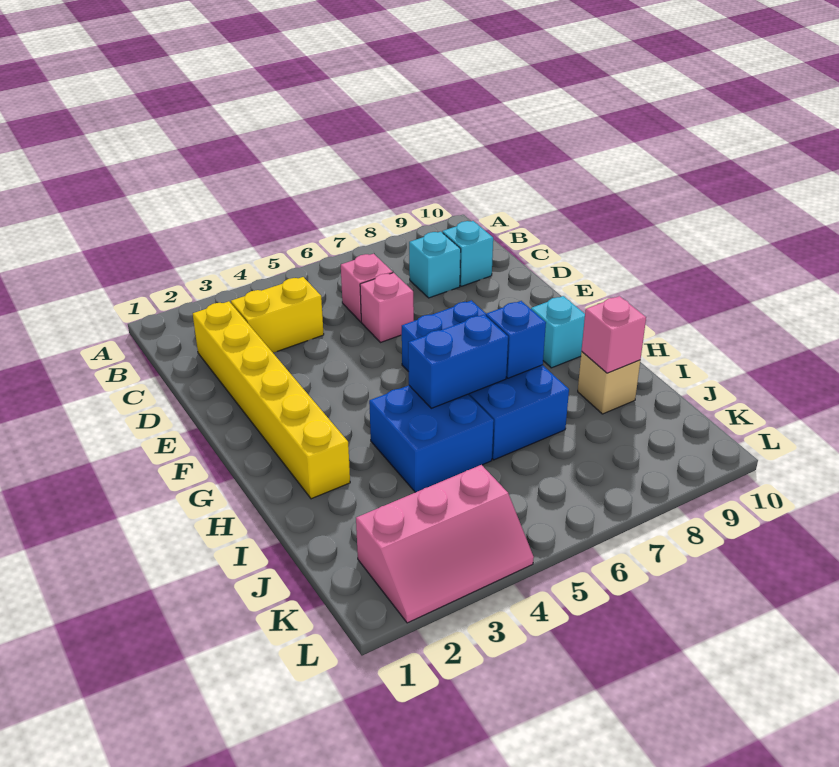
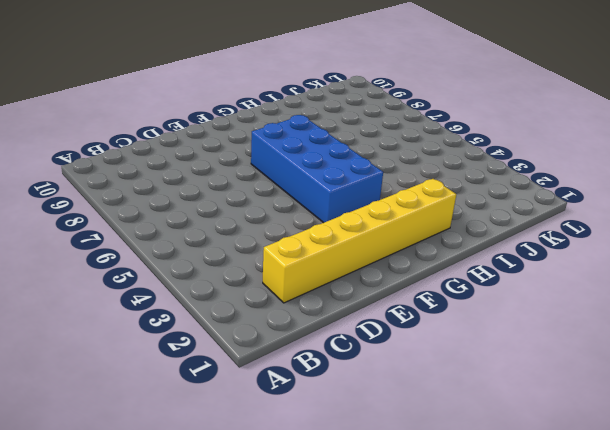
blue brick F4:G7 level 1 -> blue brick F6:I7 level 1
none -> yellow brick C3:C4 level 1
none -> pink brick C6 level 1
none -> cyan brick C8 level 1

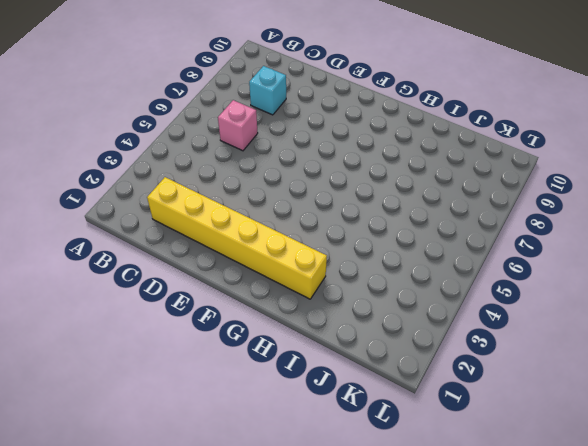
none -> yellow brick C3:C4 level 1
none -> cyan brick C9 level 1
none -> pink brick D6 level 1

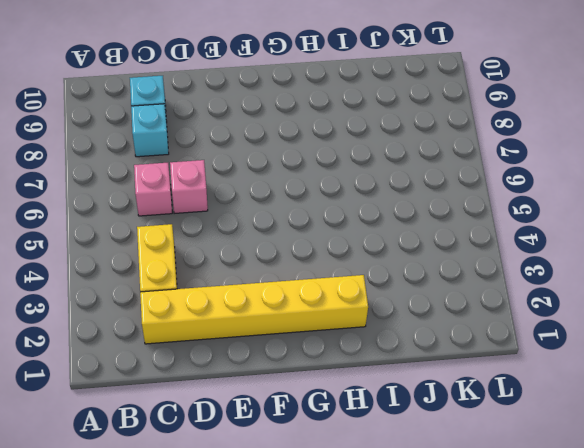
none -> blue brick F6:I7 level 1
none -> cyan brick G9 level 1
none -> blue brick H4:I5 level 1

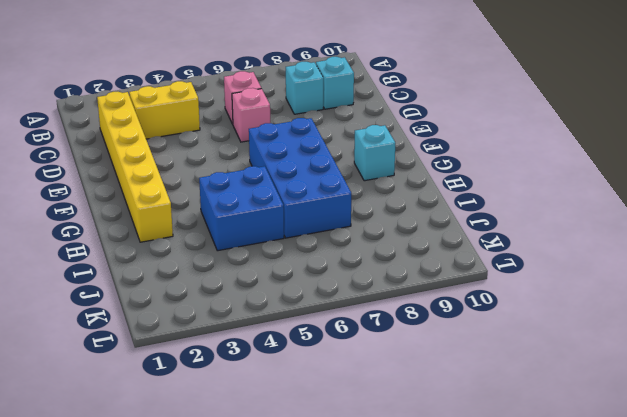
none -> tan brick I9 level 1
none -> pink slope K2:L4 level 1 top K
none -> blue brick H5:H6 level 2

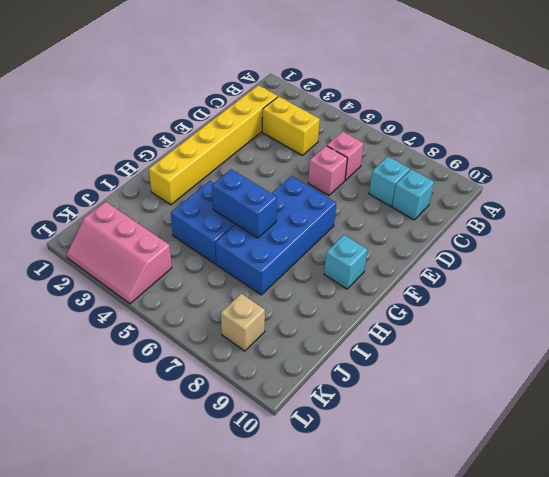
tan brick K8 level 1 -> tan brick I9 level 1
none -> blue brick H7 level 2
none -> pink brick I9 level 2

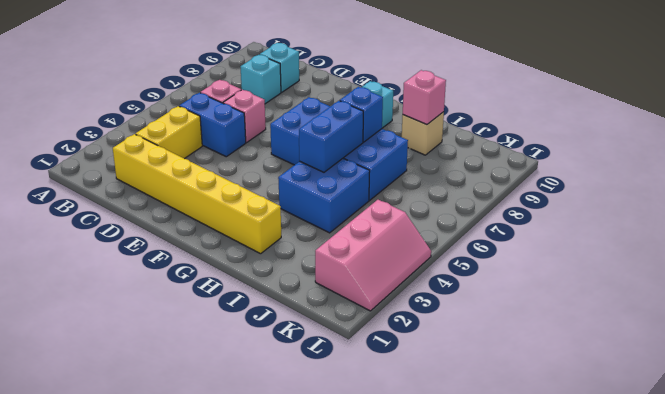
blue brick C5:D5 level 1 -> none

